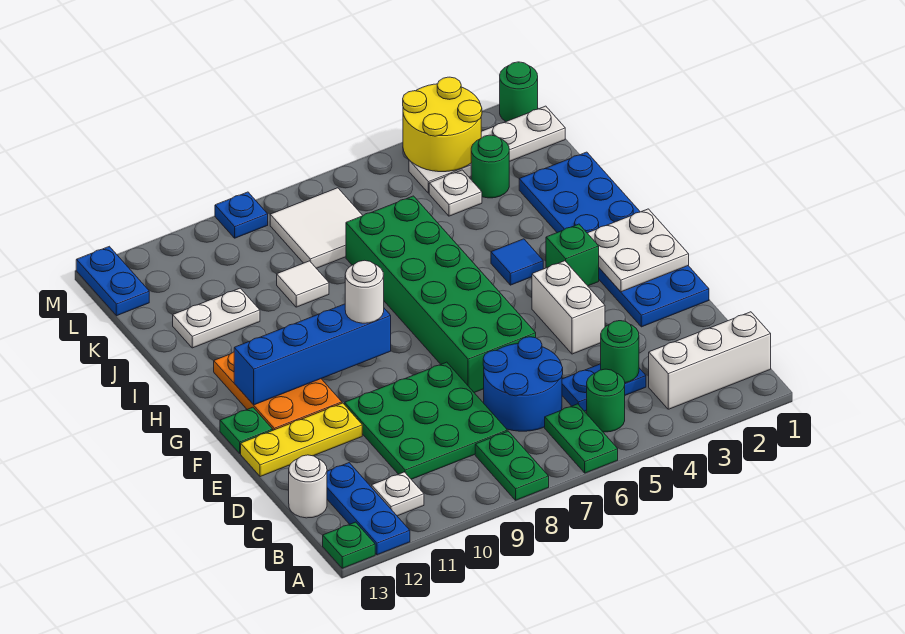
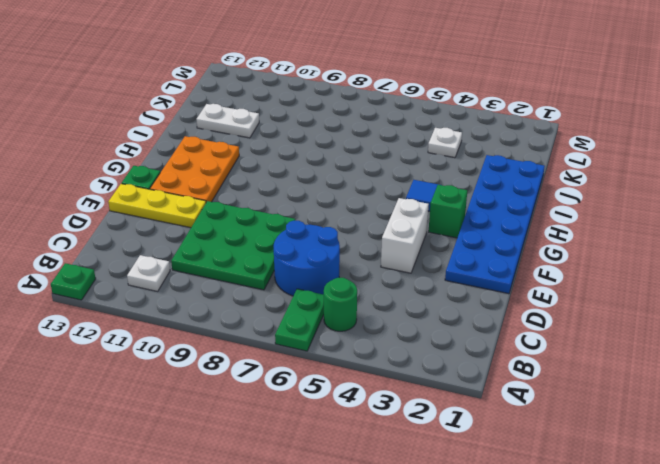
none -> green plate A8:B8 level 1
none -> blue plate A12:C12 level 1
none -> white brick B1:B3 level 1
none -> blue plate C4:C5 level 1

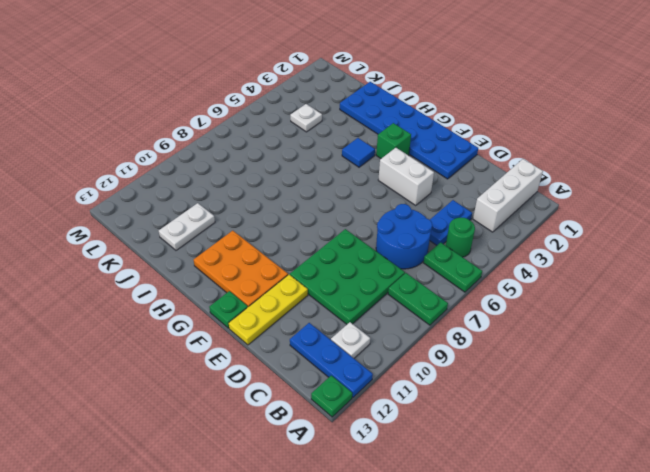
none -> white round brick C13 level 1
none -> green brick E6:J7 level 1
none -> white tile J9 level 1
none -> green round brick K3 level 1

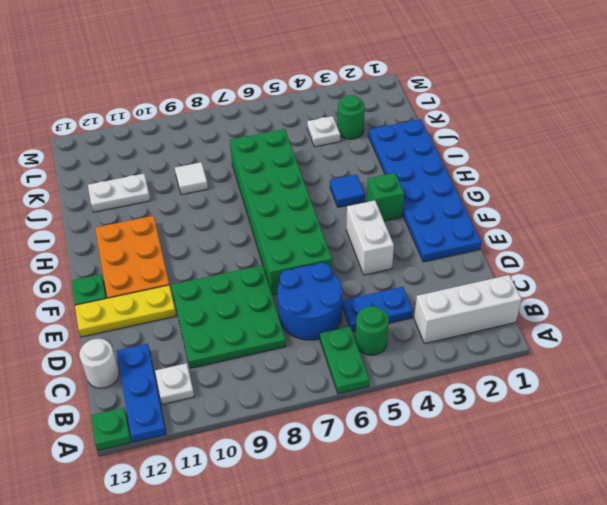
none -> green plate A8:B8 level 1
none -> white tile K7:L8 level 1
none -> white plate L1:L4 level 1
none -> blue plate L13:M13 level 1

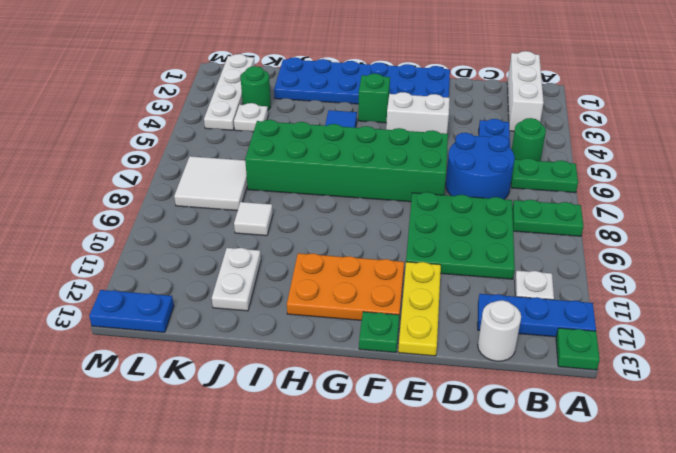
none -> green round brick M1 level 1
none -> blue plate M9 level 1
none -> green round brick C4 level 2
none -> white plate F1:G2 level 2

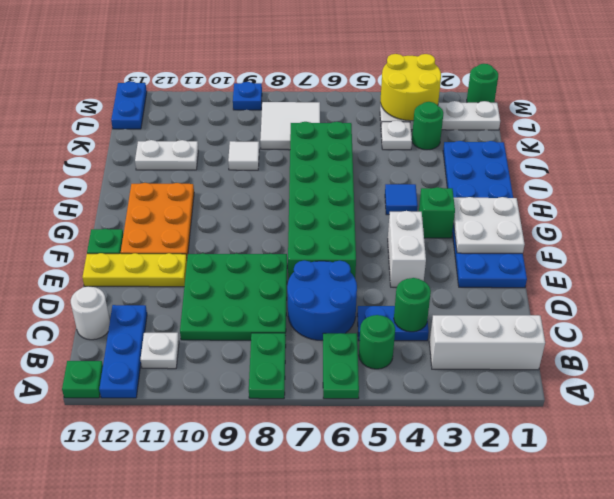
none -> blue brick G9:G12 level 2
none -> white round brick G9 level 3

